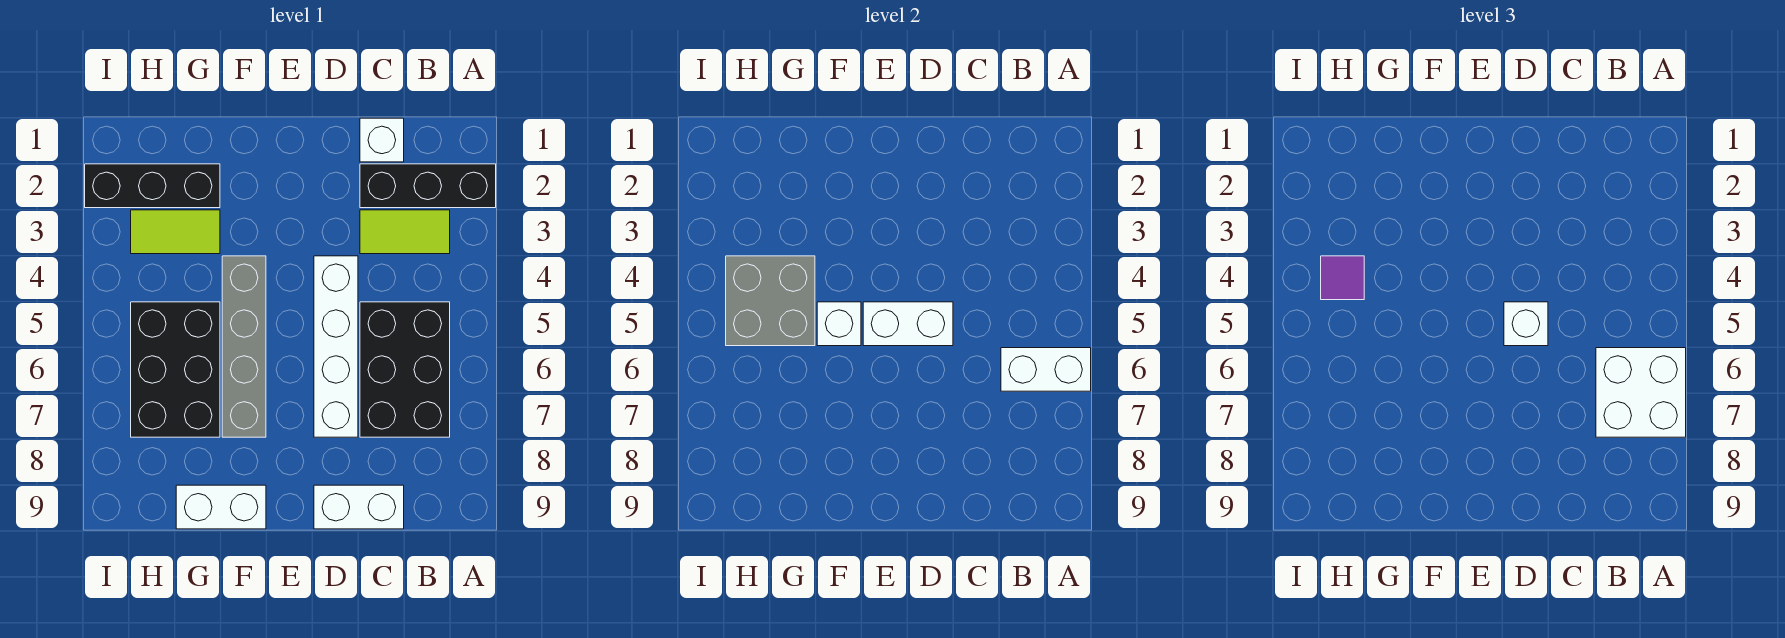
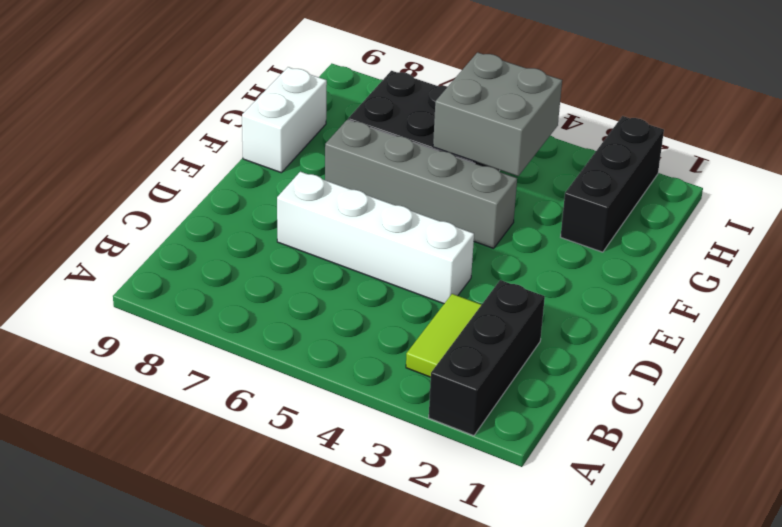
none -> black brick B5:C7 level 1
none -> white brick C1 level 1
none -> white brick C9:D9 level 1

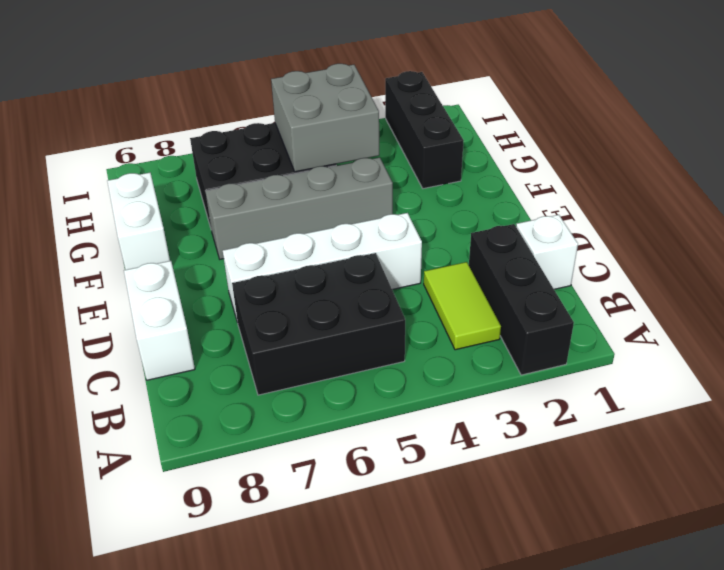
none -> lime tile G3:H3 level 1
none -> white brick A6:B6 level 2
none -> white brick D5:E5 level 2

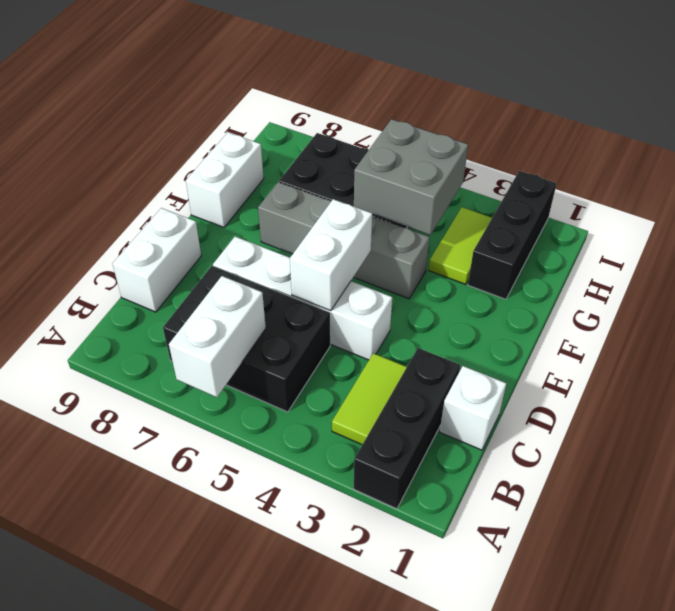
none -> white brick F5 level 2
none -> white brick A6:B7 level 3
none -> white brick D5 level 3

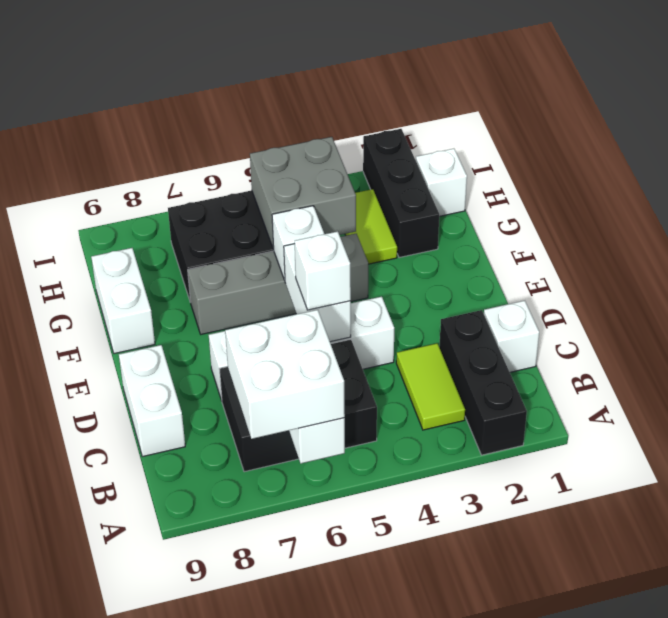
white brick H1 level 1 -> none
none -> purple tile H4 level 3

